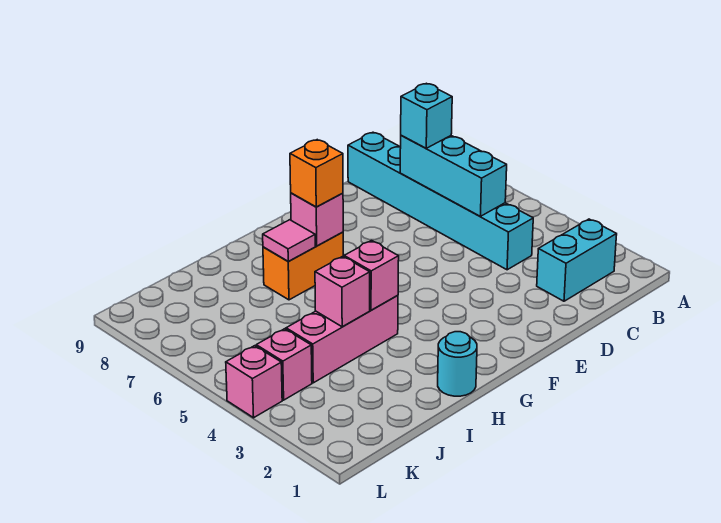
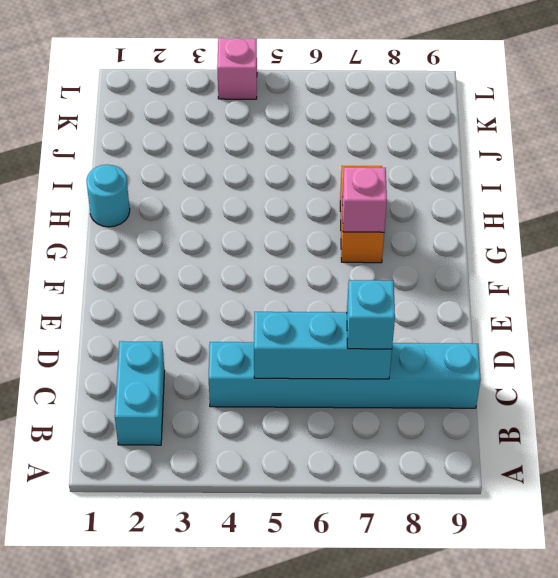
none -> pink brick H4:J4 level 1
none -> pink brick K4 level 1
none -> pink brick H4 level 2

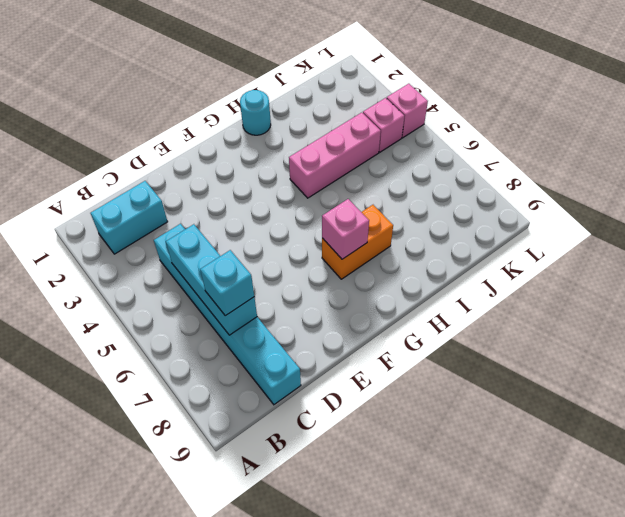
none -> pink brick H4 level 2
none -> pink tile H7 level 2
none -> pink brick I4 level 2

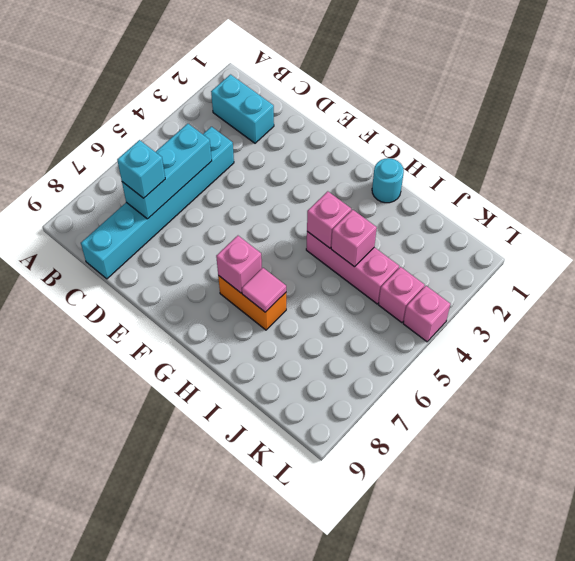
none -> orange brick G7 level 3

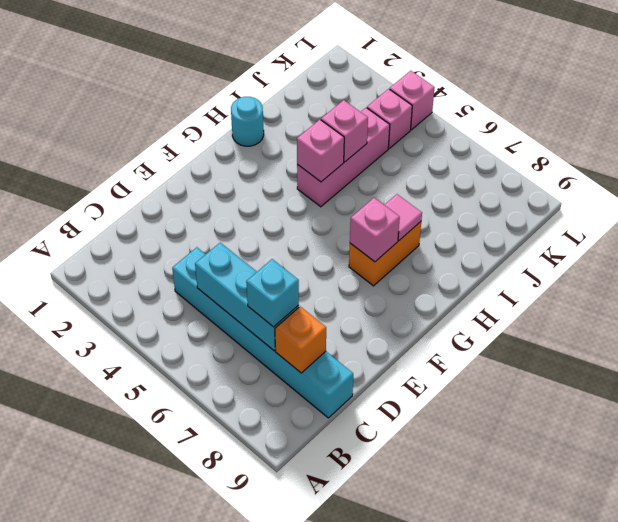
orange brick C8 level 2 -> orange brick G7 level 3
none -> cyan brick B2:C2 level 1

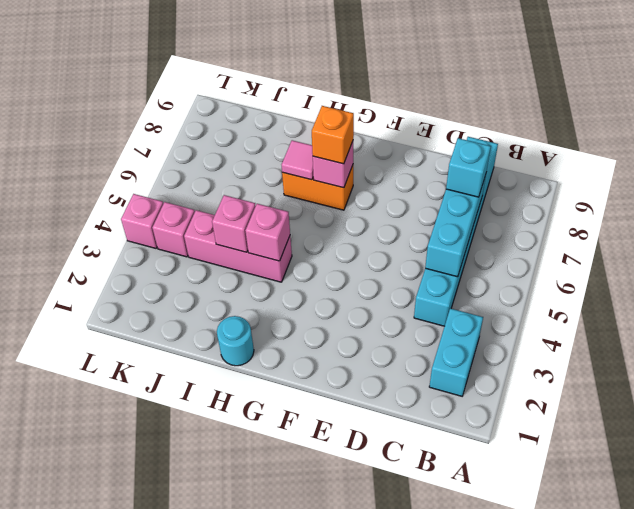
cyan brick B2:B3 level 1 -> cyan brick B2:C2 level 1

